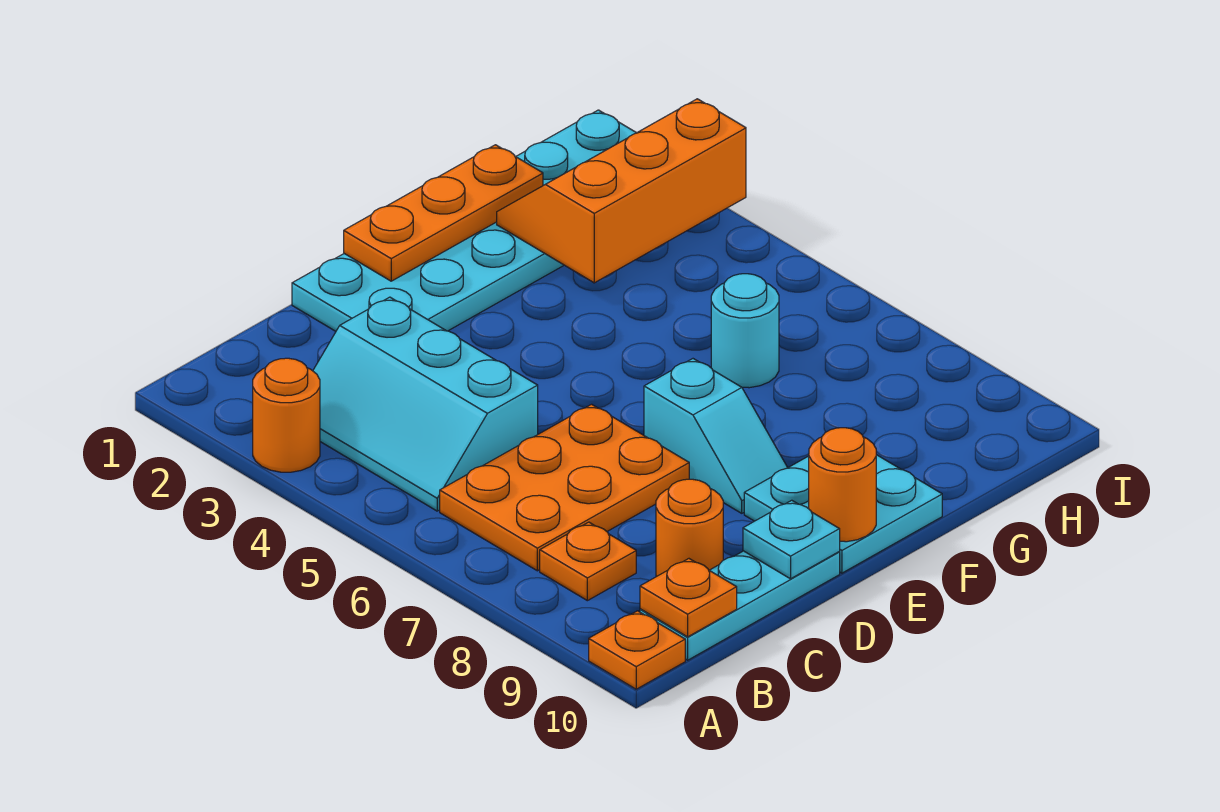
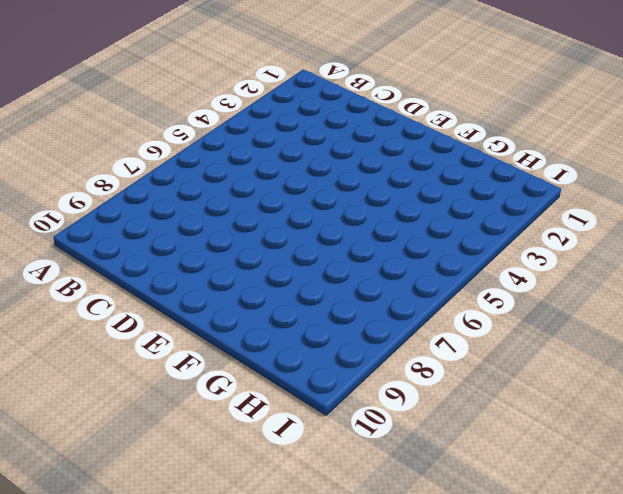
none -> orange round brick A3 level 1
none -> orange plate A10 level 1
none -> cyan slope B3:C5 level 1 top C

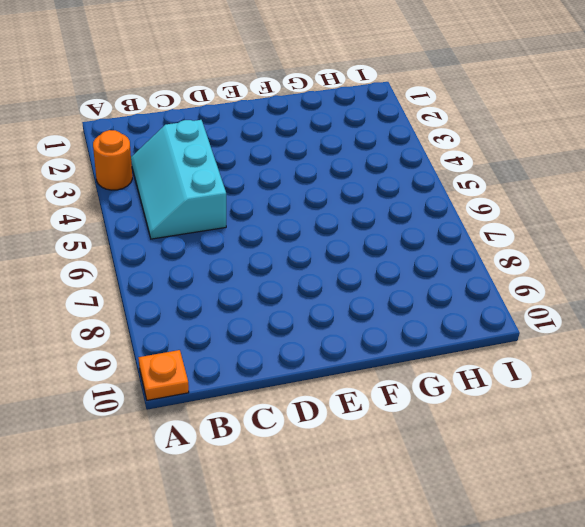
none -> orange plate B6:D7 level 1
none -> orange plate B8 level 1
none -> cyan plate B10:D10 level 1

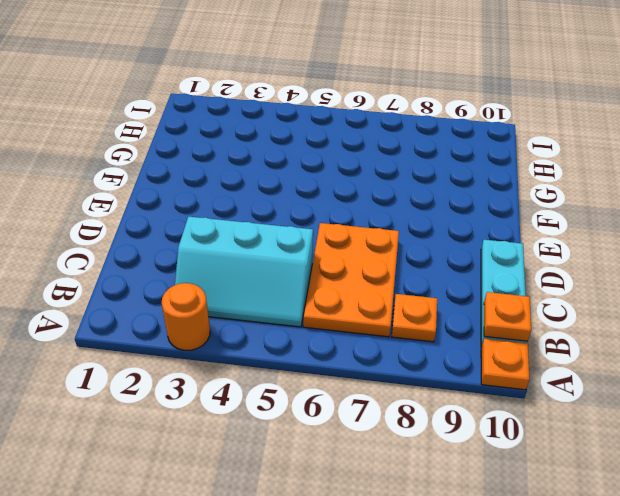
none -> orange round brick C9 level 1
none -> cyan plate D1:I2 level 1
none -> cyan slope E7:E8 level 1 top 7

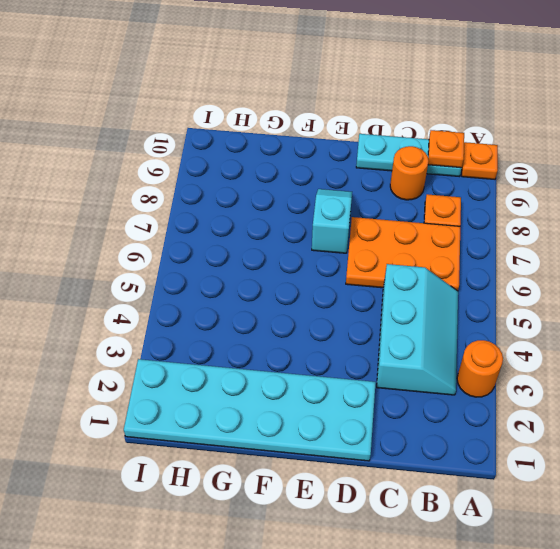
none -> cyan plate E9:F10 level 1
none -> cyan round brick G6 level 1
none -> cyan plate D10 level 2

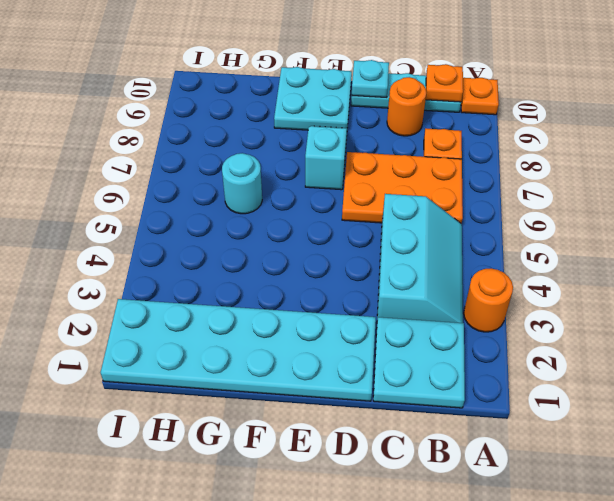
cyan plate B1:C2 level 1 -> none
none -> orange plate E1:G1 level 2
none -> orange round brick E10 level 2
none -> orange slope G2:I3 level 2 top 3

